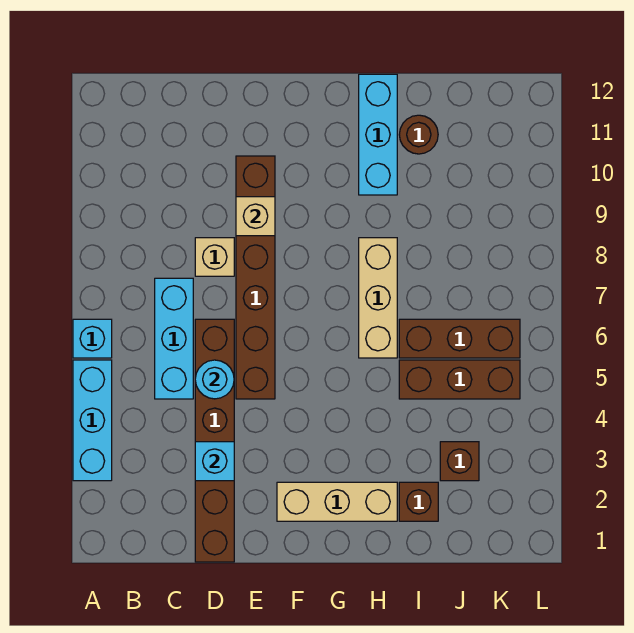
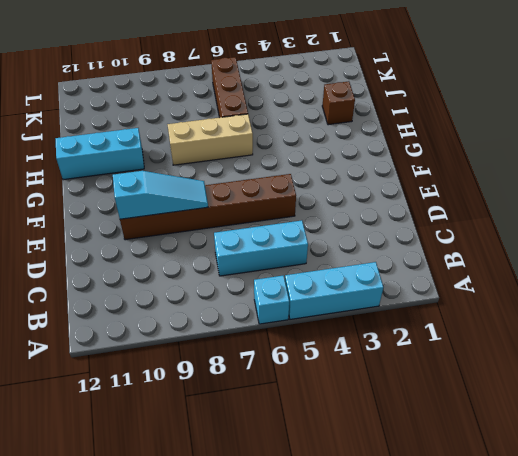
cyan slope E8:E10 level 2 top 10 -> tan brick E9 level 2
none -> brown brick D1:D6 level 1
none -> tan brick D8 level 1
none -> tan brick F2:H2 level 1

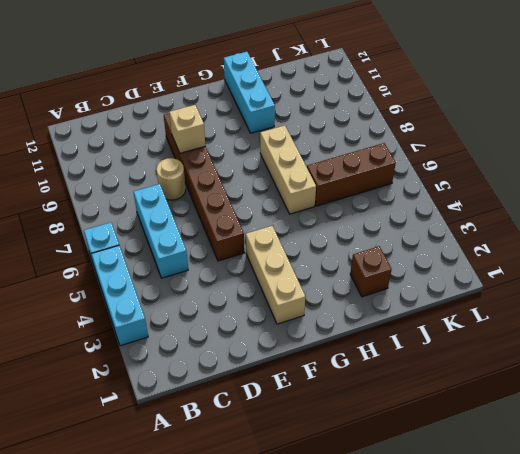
tan round brick D8 level 1 -> tan brick D8 level 1
tan brick F2:F4 level 1 -> tan brick F2:H2 level 1
none -> brown brick D1:D6 level 1
none -> brown brick I5:K5 level 1
none -> brown round brick I11 level 1

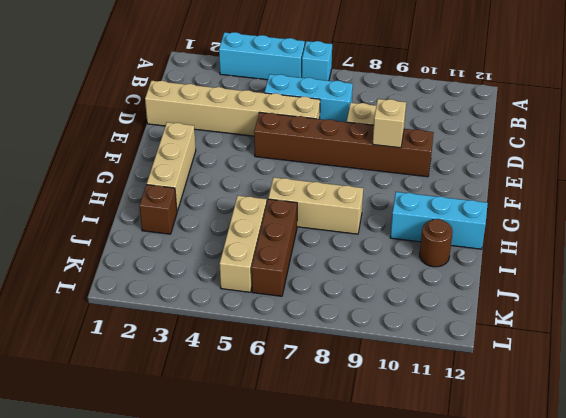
tan brick D1:D6 level 1 -> brown brick D1:D6 level 1
tan brick I5:K5 level 1 -> brown brick I5:K5 level 1
none -> brown brick J3 level 1
none -> cyan brick D3 level 2
none -> cyan round brick D5 level 2

